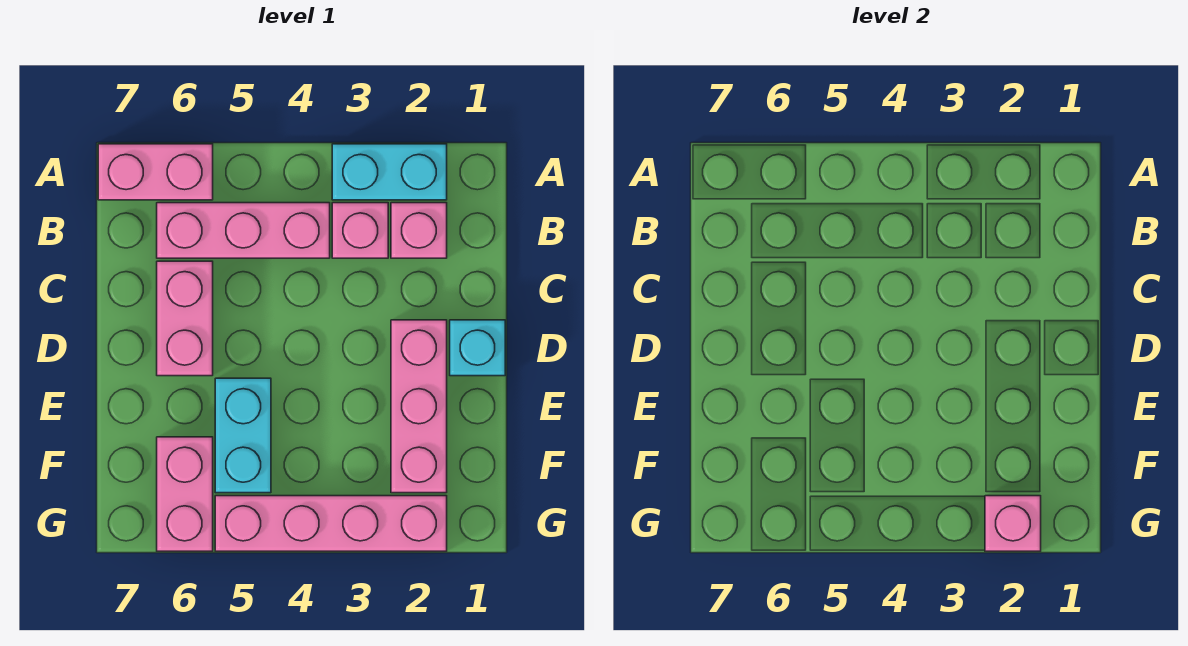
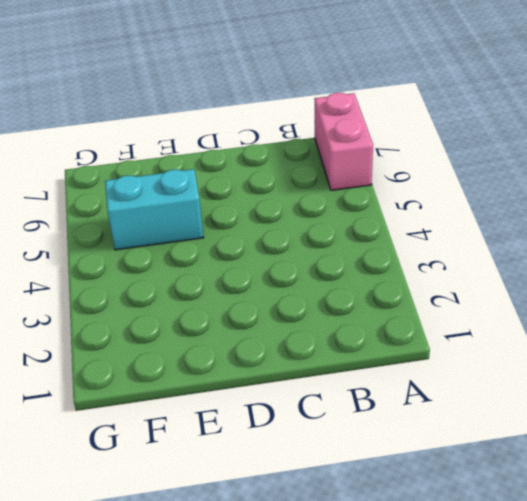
none -> cyan brick A2:A3 level 1
none -> pink brick B2 level 1
none -> pink brick B3 level 1

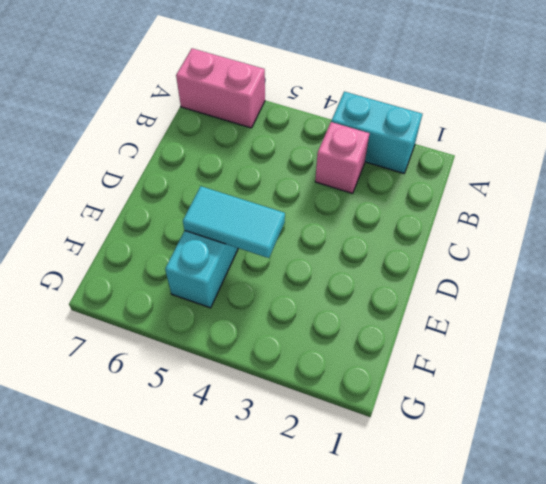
cyan tile E4:E5 level 2 -> none
none -> pink brick B2 level 1
none -> pink brick B4:B6 level 1
none -> pink brick C6:D6 level 1

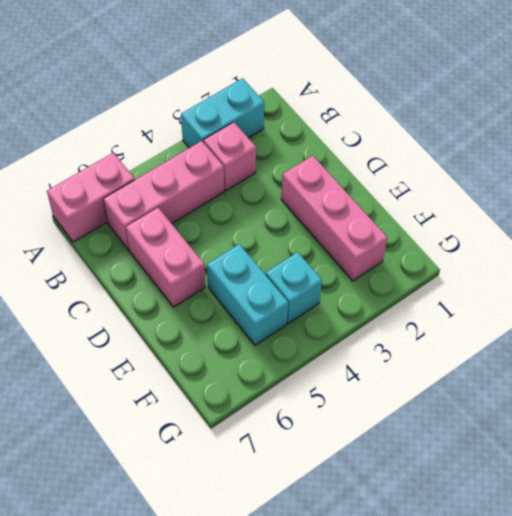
cyan brick F4 level 1 -> cyan brick D1 level 1
none -> pink brick B2 level 1
none -> pink brick F6:G6 level 1
none -> pink brick G2:G5 level 1

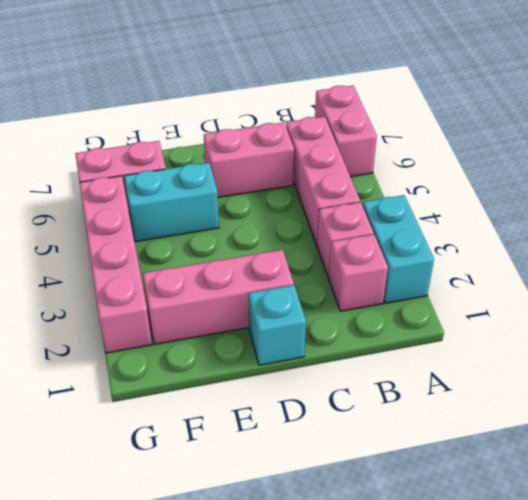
none -> pink brick G2 level 2

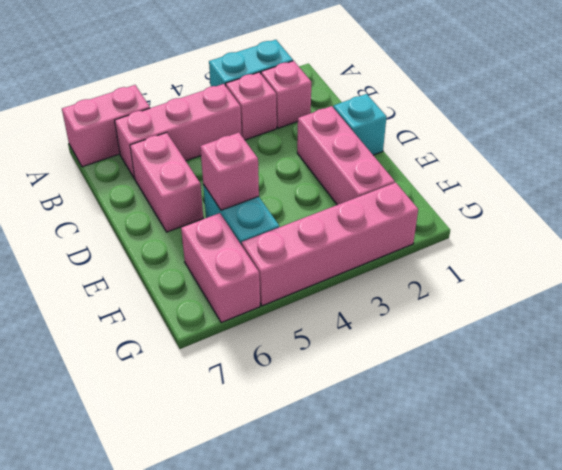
pink brick E5 level 2 -> pink brick G2 level 2

